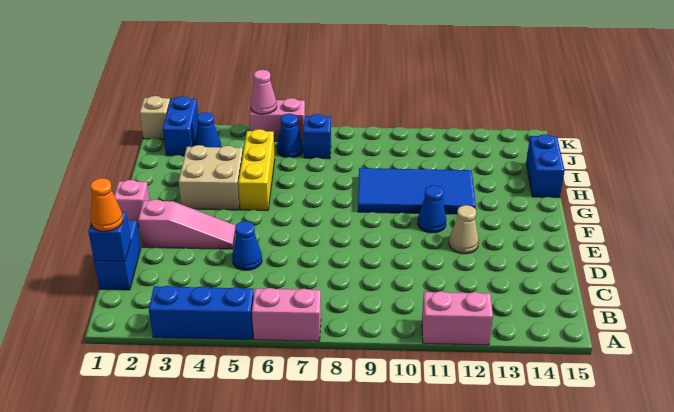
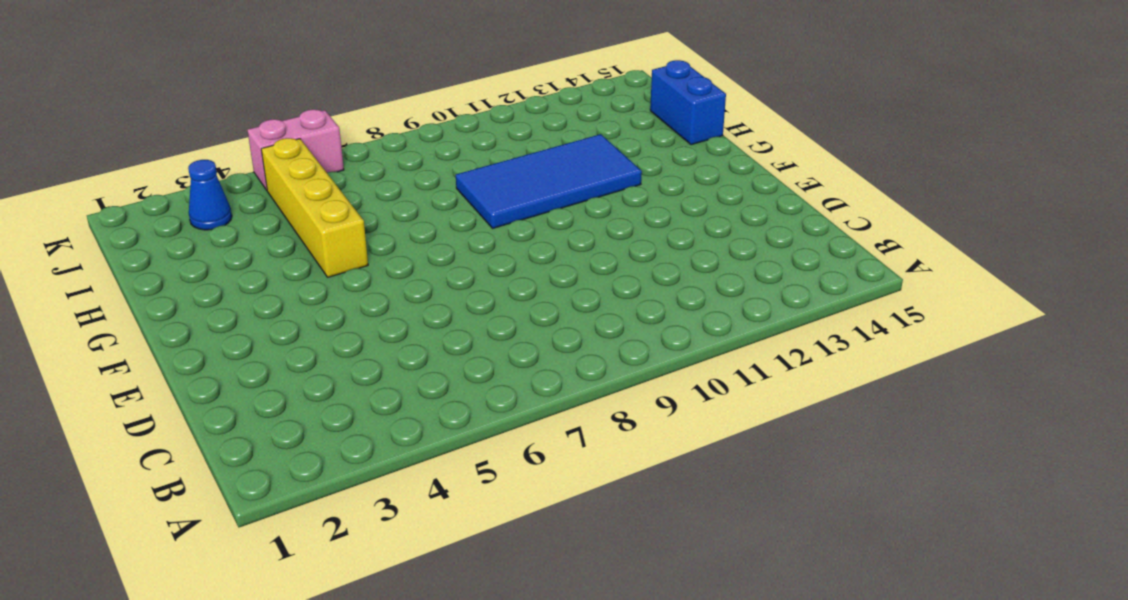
yellow brick G5:J5 level 1 -> yellow brick G5:I5 level 1
none -> blue brick A3:A5 level 1
none -> pink brick A6:A7 level 1
none -> pink brick A11:A12 level 1

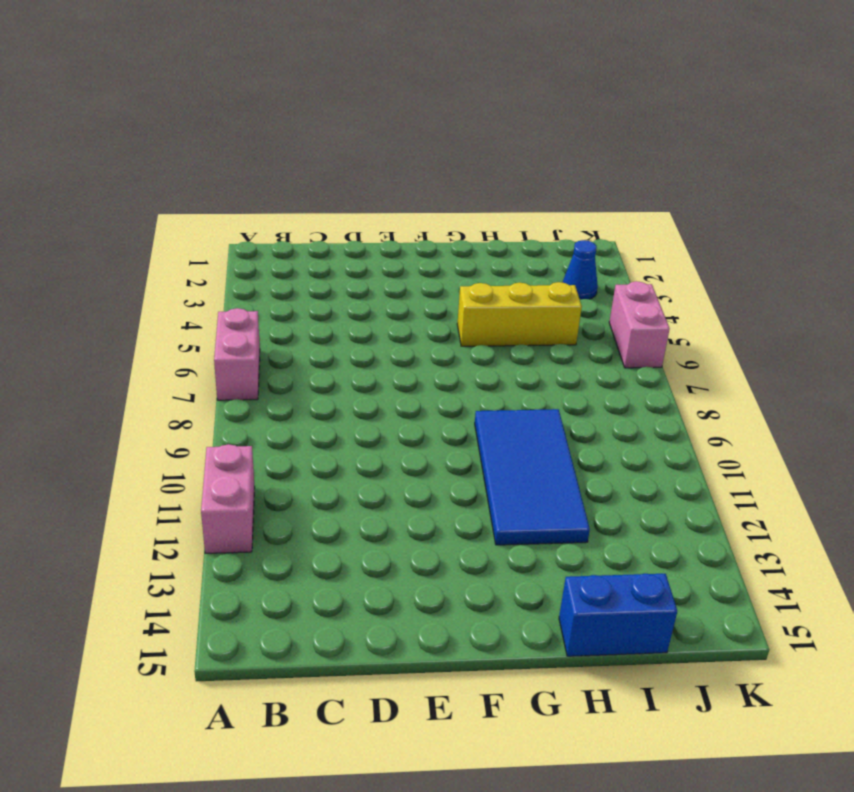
none -> blue brick A3:A5 level 1
none -> blue brick C1:D1 level 1
none -> blue cone D5 level 1

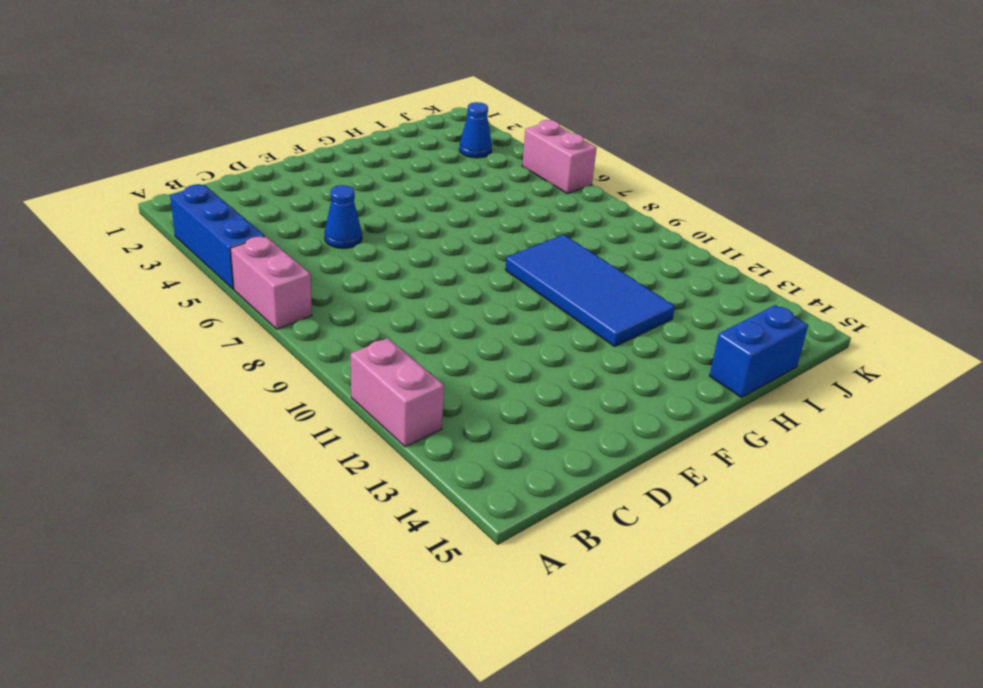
none -> blue brick C1:D1 level 1
none -> pink slope E2:E4 level 1 top 2
none -> tan cone E12 level 1

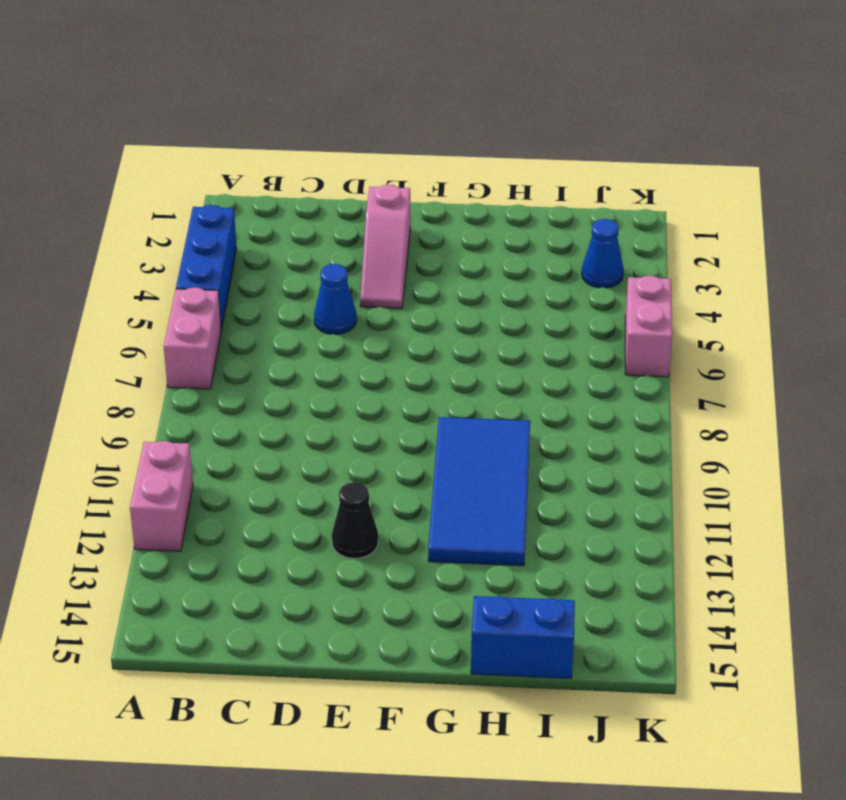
black cone E12 level 1 -> tan cone E12 level 1
none -> blue brick C1:D1 level 1
none -> pink brick F1 level 1
none -> blue cone F11 level 1

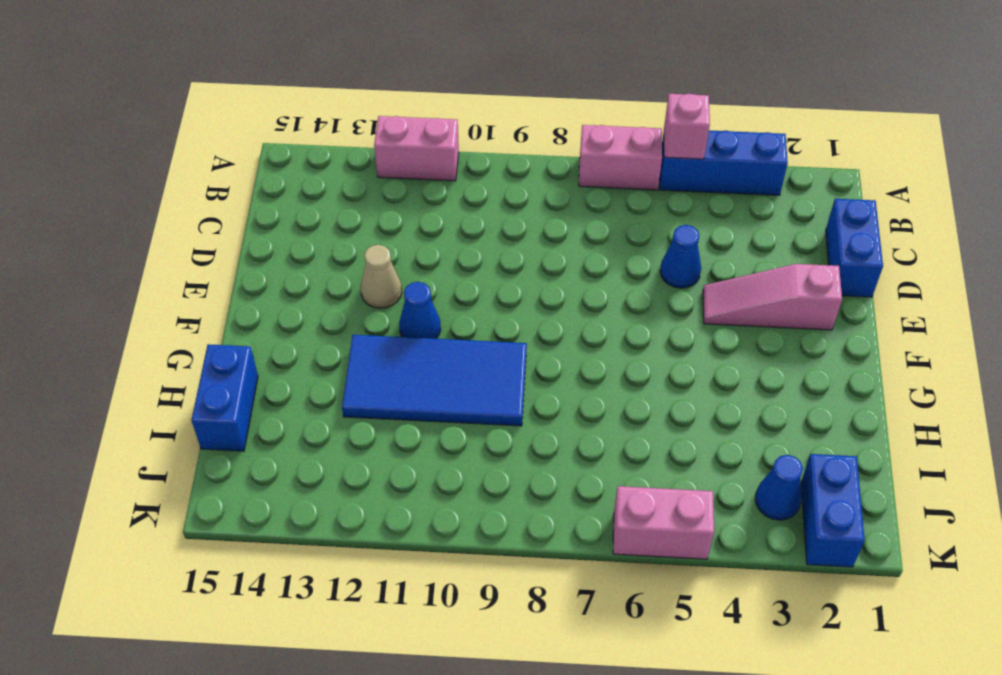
pink brick A5 level 2 -> pink brick F1 level 1
none -> tan brick G3:H4 level 1
none -> yellow brick G5:I5 level 1
none -> blue cone J6 level 1

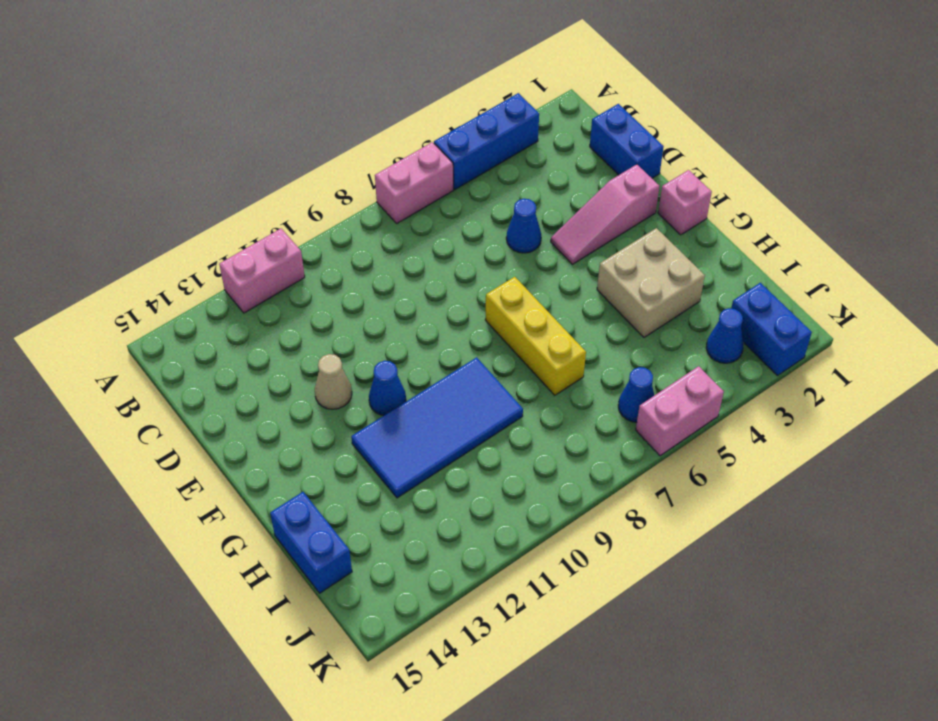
yellow brick F7:H7 level 1 -> yellow brick G5:I5 level 1
none -> blue brick J7 level 1
none -> tan brick K1 level 1
none -> blue brick C1 level 2

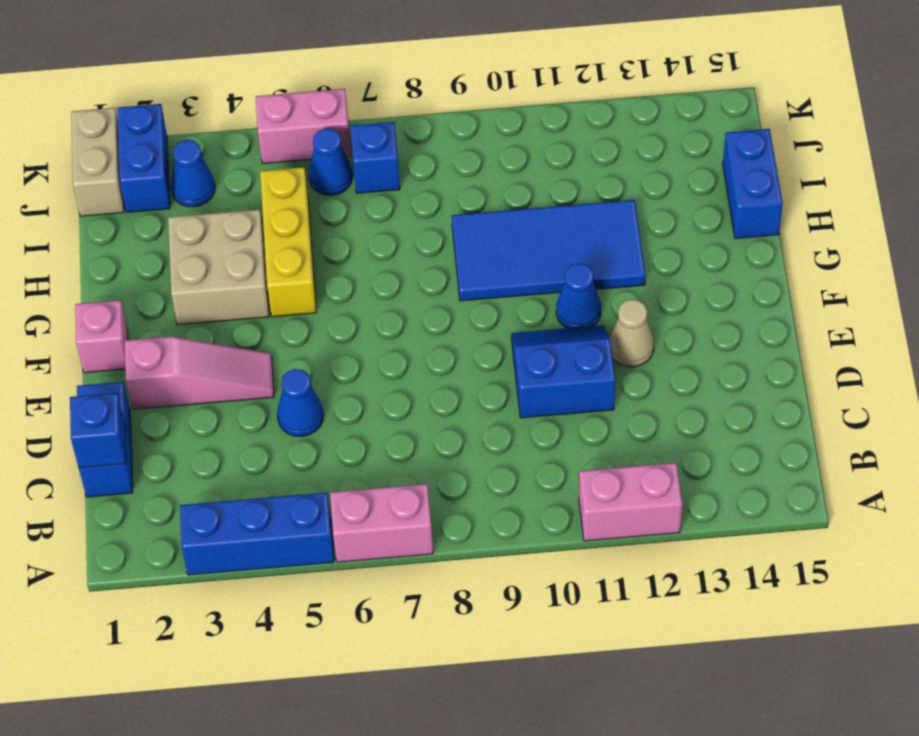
blue slope D10:E11 level 1 top D -> none
tan brick J1:K1 level 1 -> tan brick K1 level 1
none -> pink cone K5 level 2
none -> orange cone C1 level 3

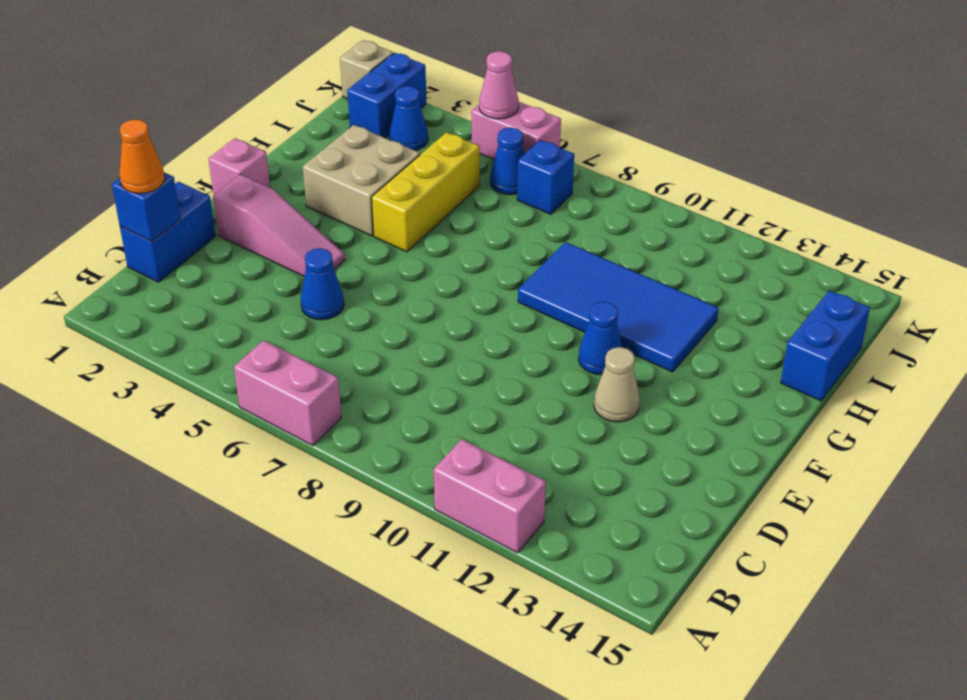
none -> blue brick A3:A5 level 1

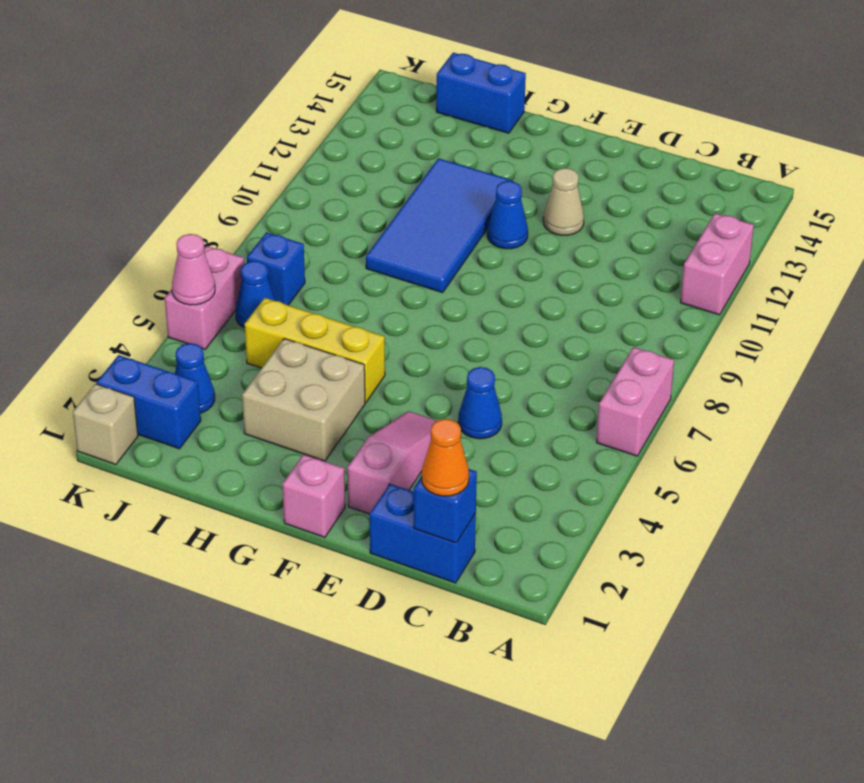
none -> blue brick A3:A5 level 1

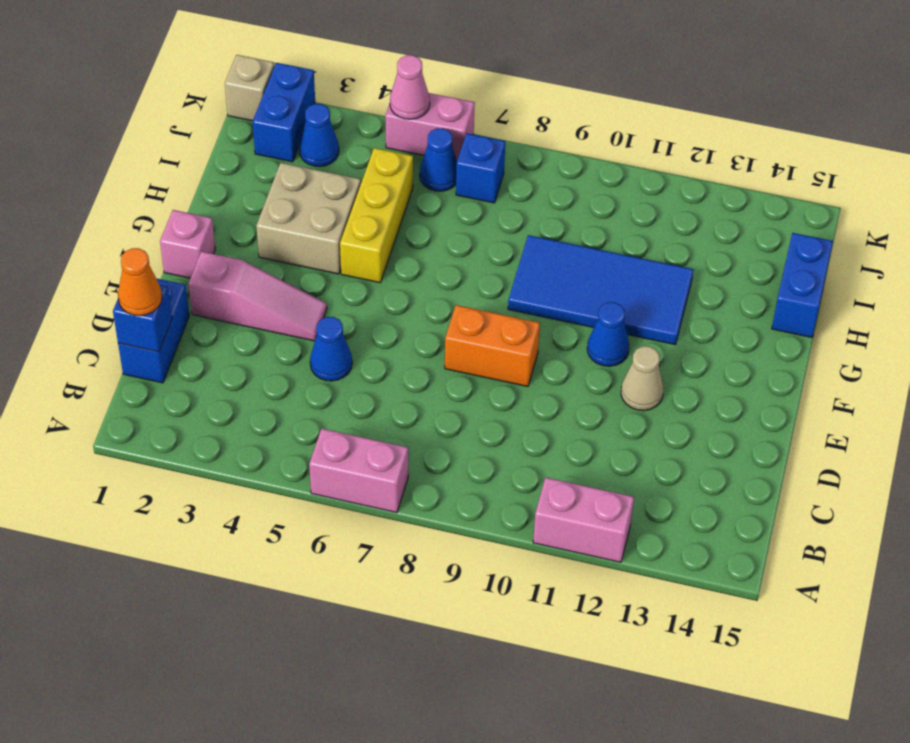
orange brick E8:E9 level 1 -> none
none -> blue brick A3:A5 level 1

